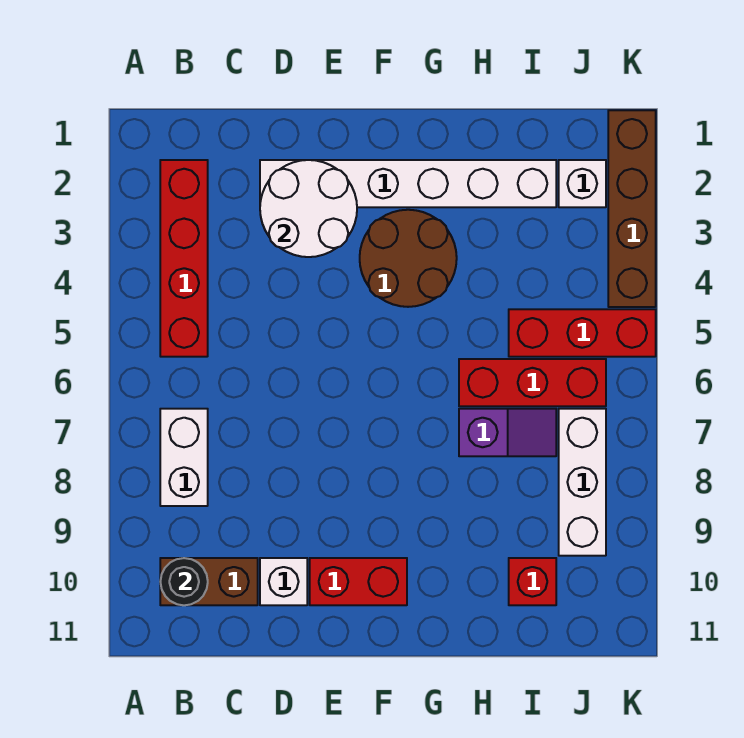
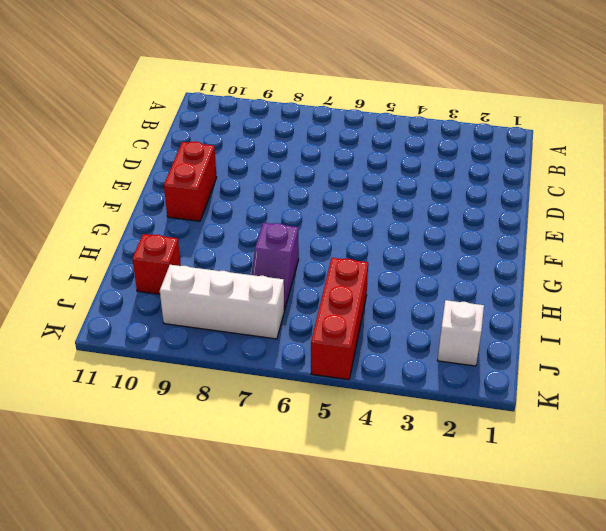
none -> red brick B2:B5 level 1
none -> white brick B7:B8 level 1
none -> brown brick B10:C10 level 1

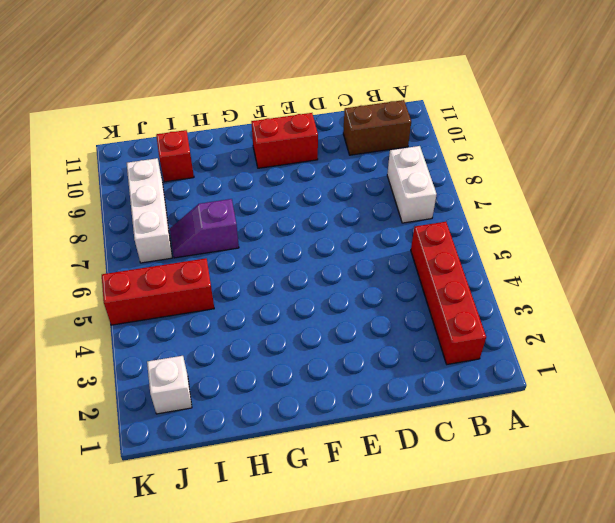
none -> white brick D2:I2 level 1
none -> white brick D10 level 1
none -> brown round brick F3:G4 level 1

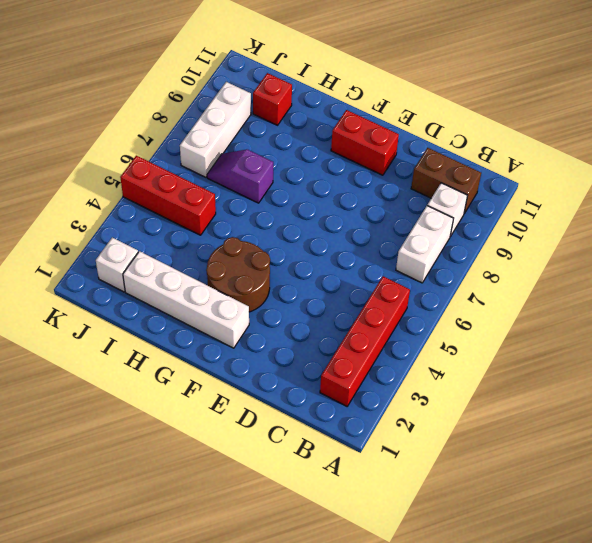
white brick B9 level 1 -> white brick D10 level 1
white brick F2:I2 level 1 -> white brick D2:I2 level 1
none -> red brick H6:J6 level 1
none -> brown brick K1:K4 level 1
none -> black round brick B10 level 2

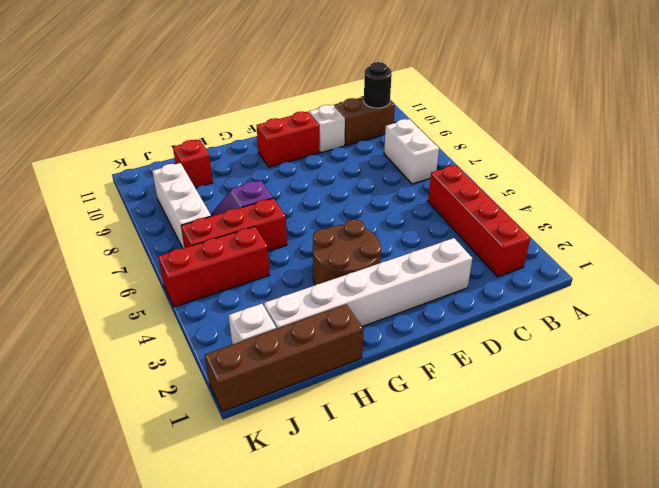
brown brick H1:K1 level 1 -> brown brick K1:K4 level 1
none -> white round brick D2:E3 level 2

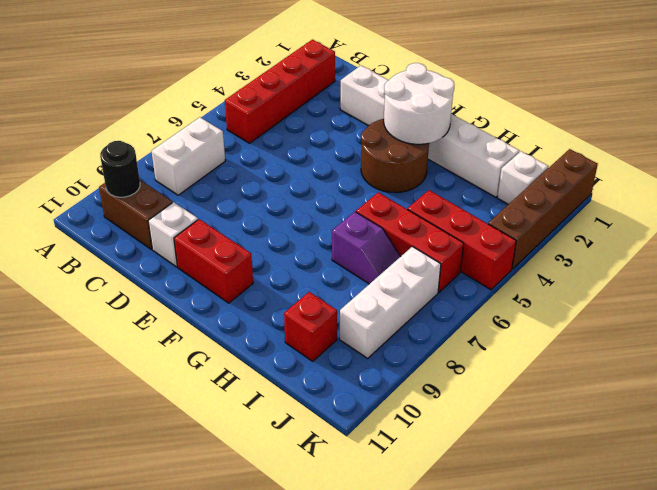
white round brick F2:G3 level 2 -> white round brick D2:E3 level 2

